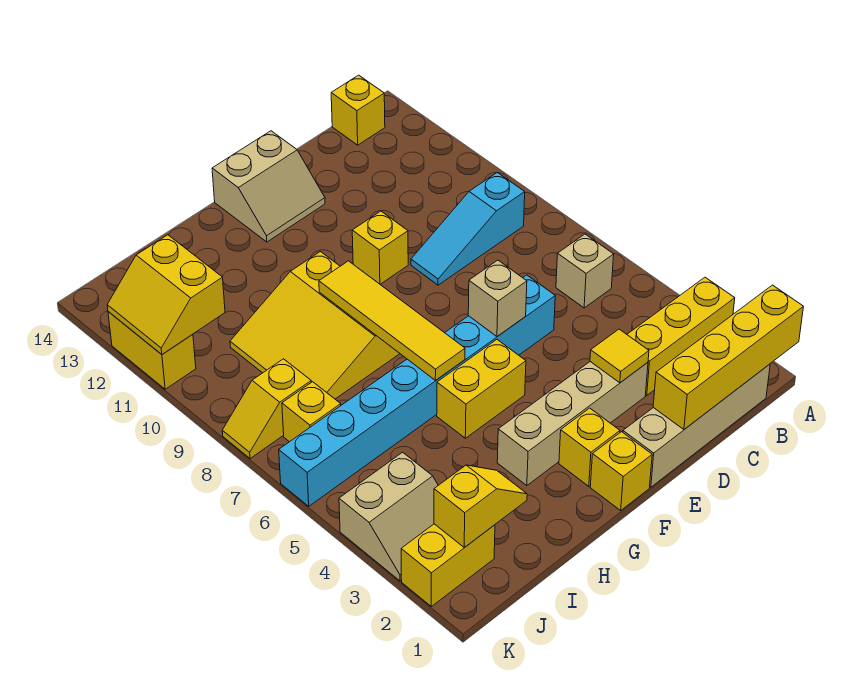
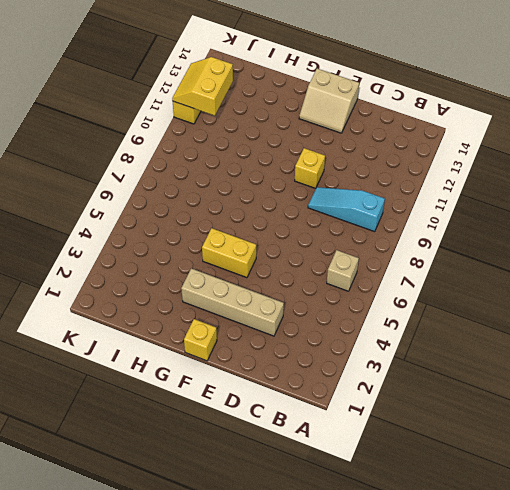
none -> yellow brick A3:C3 level 1
none -> tan brick B1:E1 level 1
none -> yellow brick B14 level 1

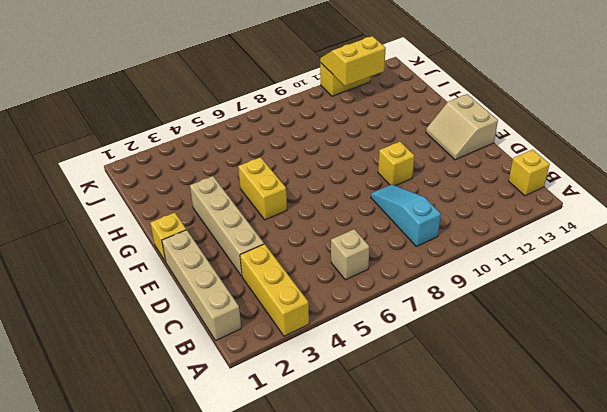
none -> cyan brick D6:K6 level 1
none -> yellow brick F2 level 1
none -> yellow slope G8:I10 level 1 top G

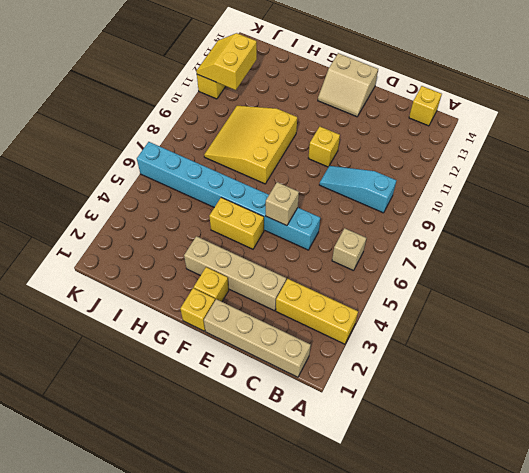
none -> yellow brick J2:K2 level 1
none -> tan slope J3:K4 level 1 top 4
none -> yellow brick J7 level 1

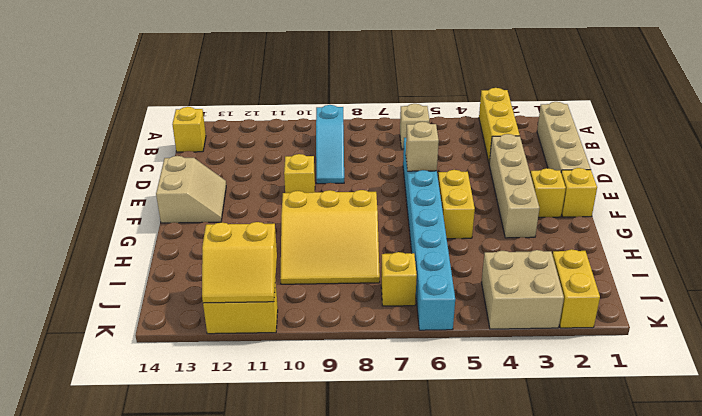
tan brick J3:K4 level 1 -> tan slope J3:K4 level 1 top 4
none -> yellow slope J8:K8 level 1 top J
none -> yellow brick A1:D1 level 2
none -> yellow tile D3 level 2

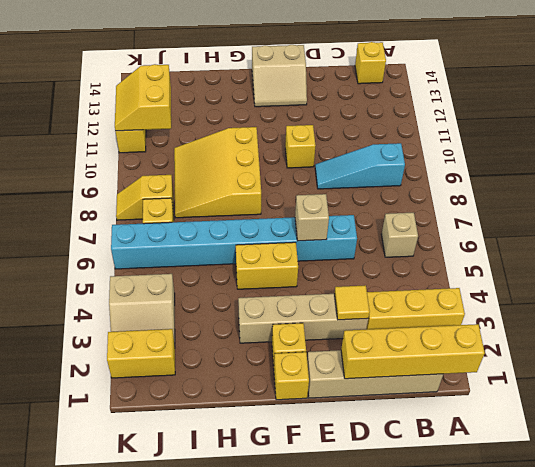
none -> yellow tile G6:G9 level 2
none -> yellow slope I2:J2 level 2 top J

